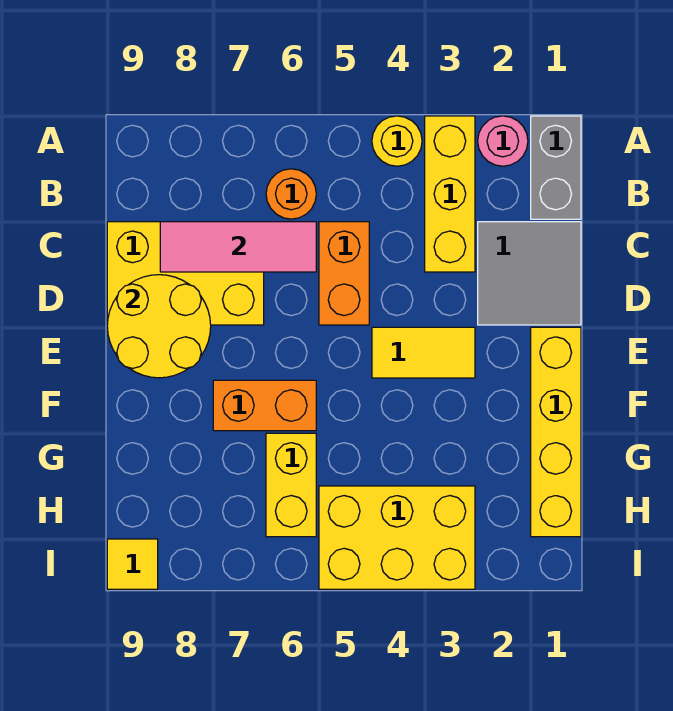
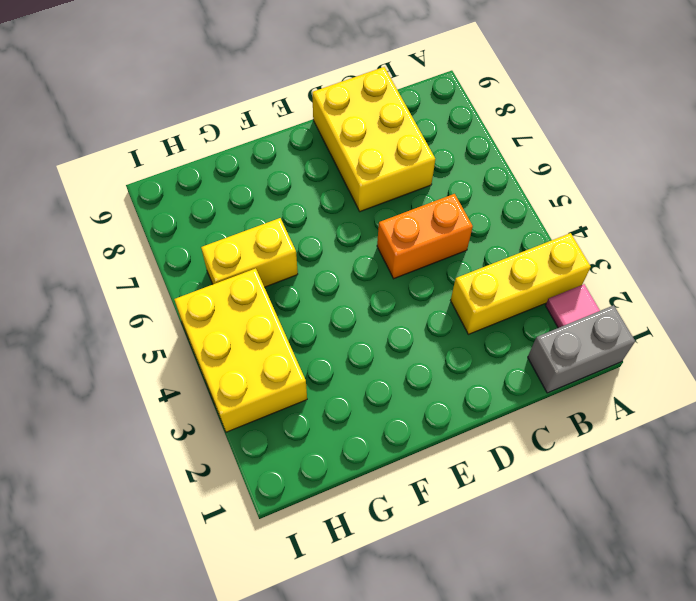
pink tile A2 level 1 -> pink round brick A2 level 1
none -> yellow round brick A4 level 1
none -> orange round brick B6 level 1
none -> grey tile C1:D2 level 1

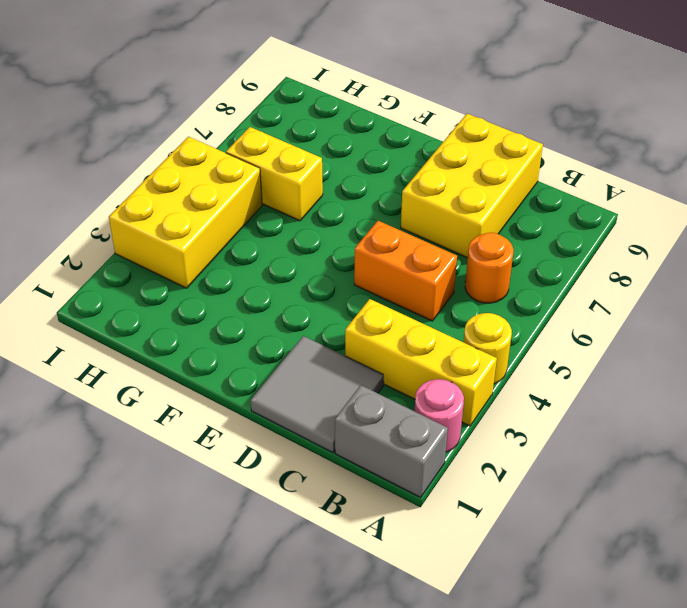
none -> yellow brick E1:H1 level 1
none -> yellow tile E3:E4 level 1
none -> orange brick F6:F7 level 1

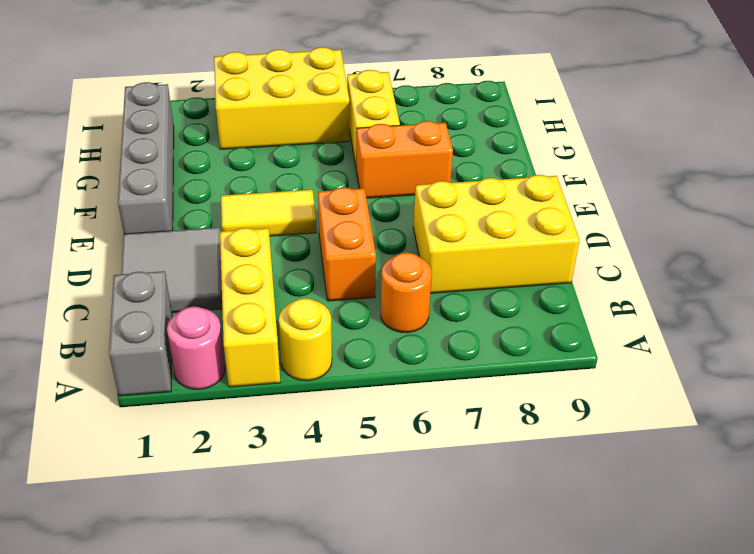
grey brick E1:H1 level 1 -> yellow brick E1:H1 level 1
none -> yellow tile I9 level 1
none -> pink tile C6:C8 level 2
none -> yellow round brick D8:E9 level 2

